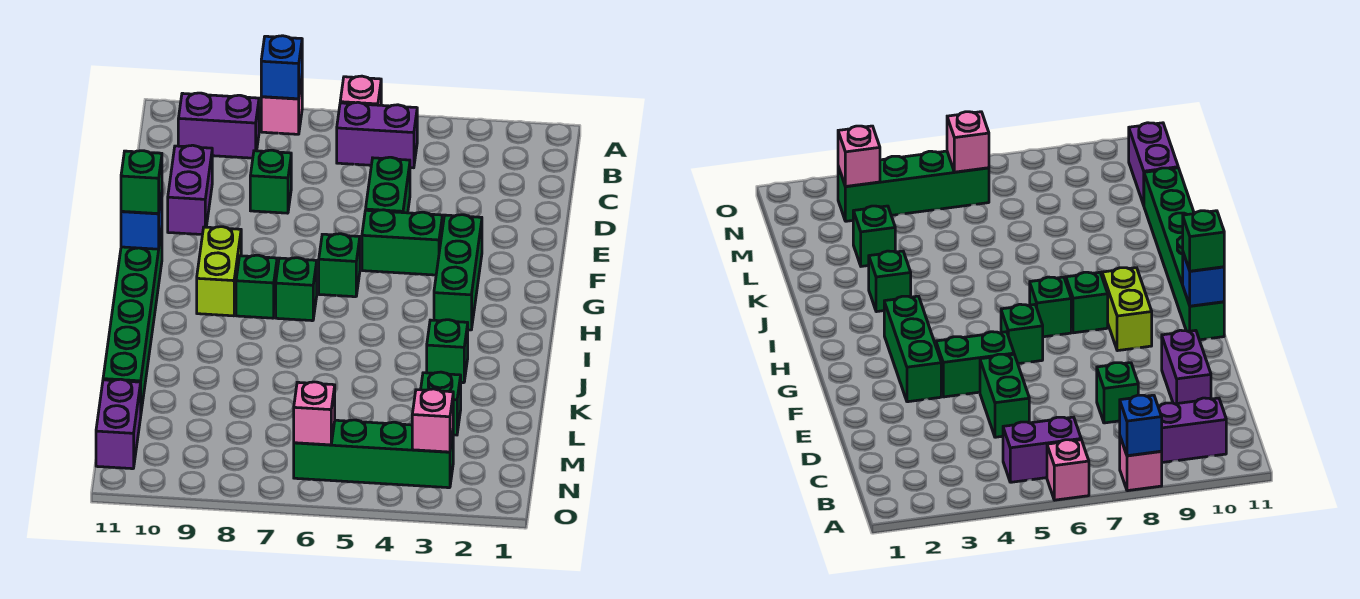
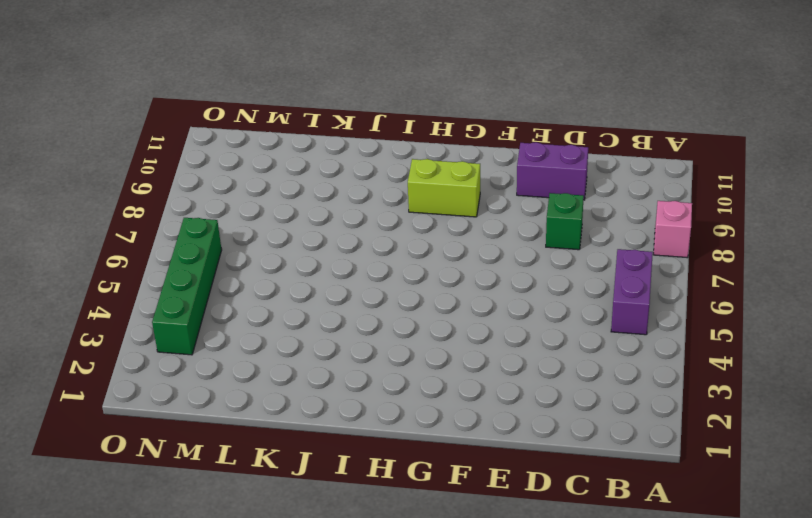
none -> pink brick A6 level 1
none -> purple brick B9:B10 level 1
none -> green brick D5:E5 level 1

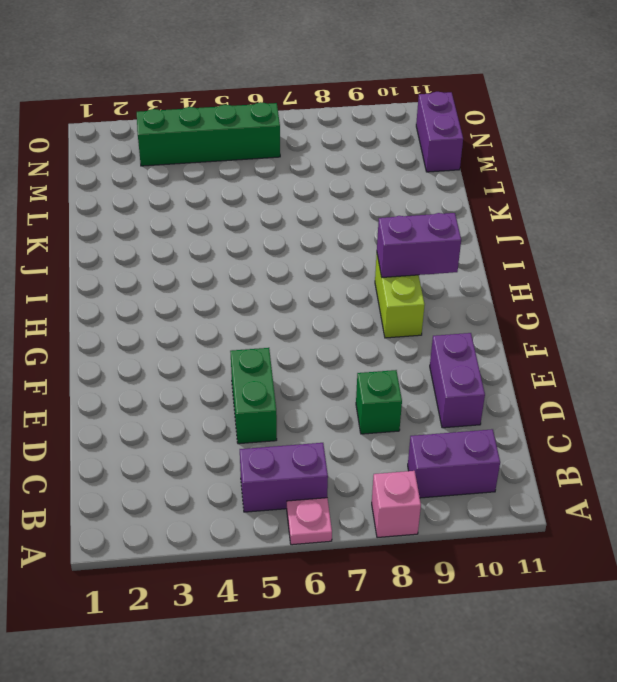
pink plate A6 level 1 -> pink brick A6 level 1
purple brick H9:H10 level 2 -> none
none -> green brick F3:H3 level 1
none -> green brick F4:F5 level 1
none -> green brick G6 level 1

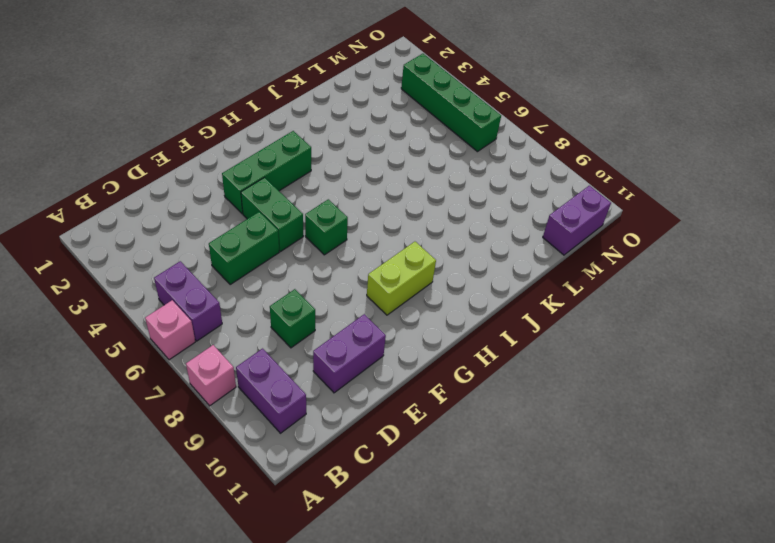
none -> green brick G11:L11 level 1
none -> green brick H7 level 1
none -> green brick H8 level 1

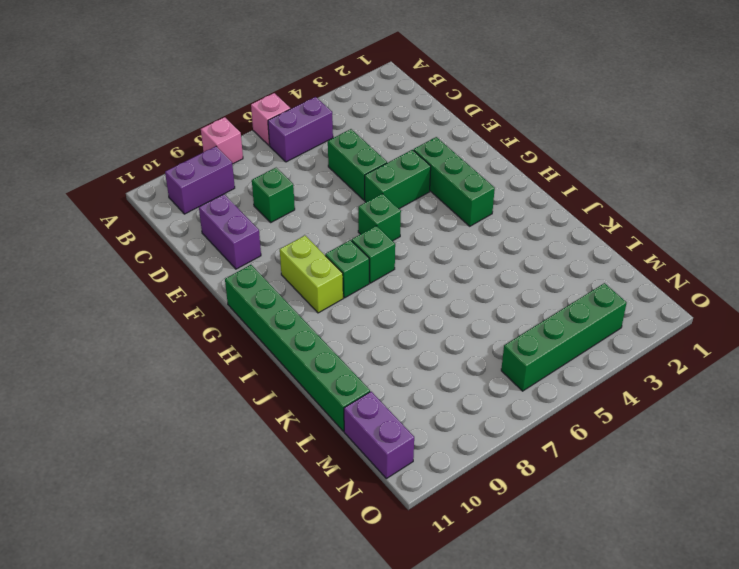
none -> green brick J3 level 1
none -> green brick L3 level 1
none -> blue brick A8 level 2

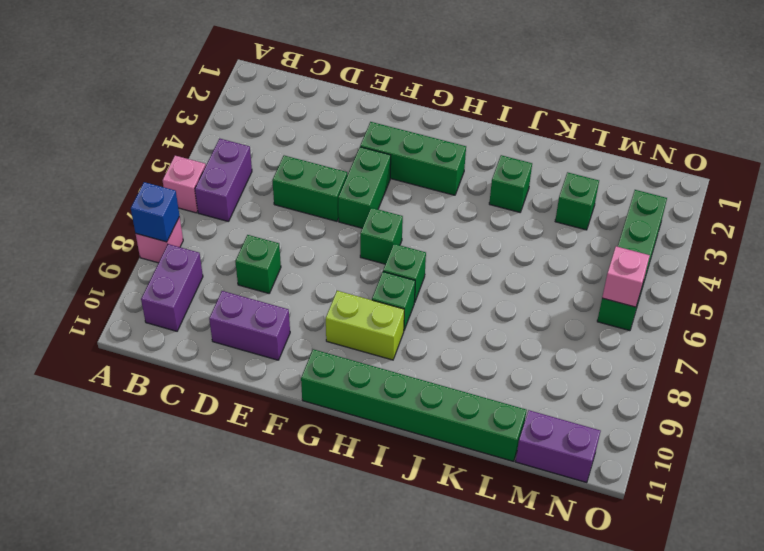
none -> blue brick G11 level 2
none -> pink brick N3 level 2
none -> green brick G11 level 3

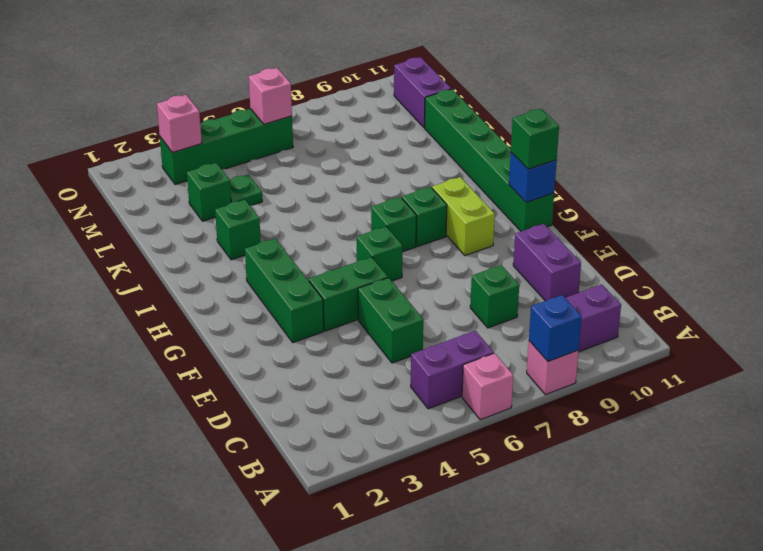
green plate L4 level 1 -> none

